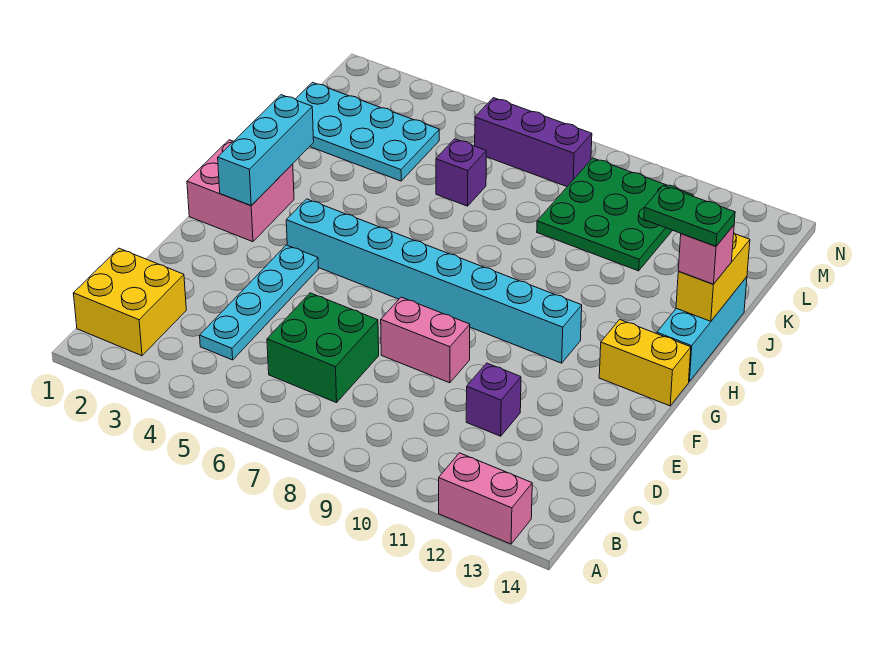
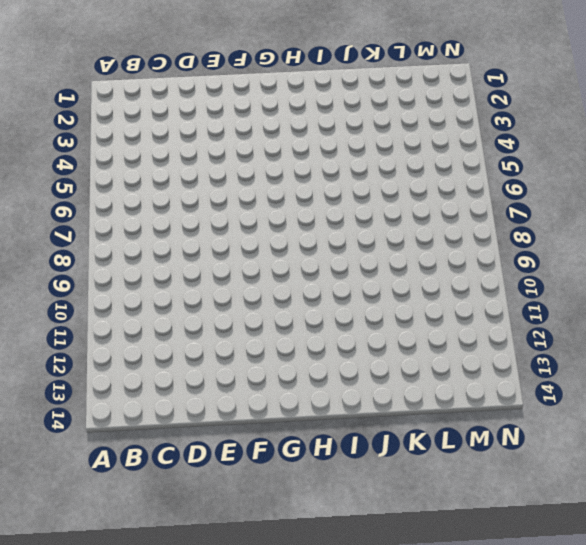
none -> pink brick A12:A13 level 1
none -> yellow brick B1:C2 level 1
none -> cyan plate C4:F4 level 1

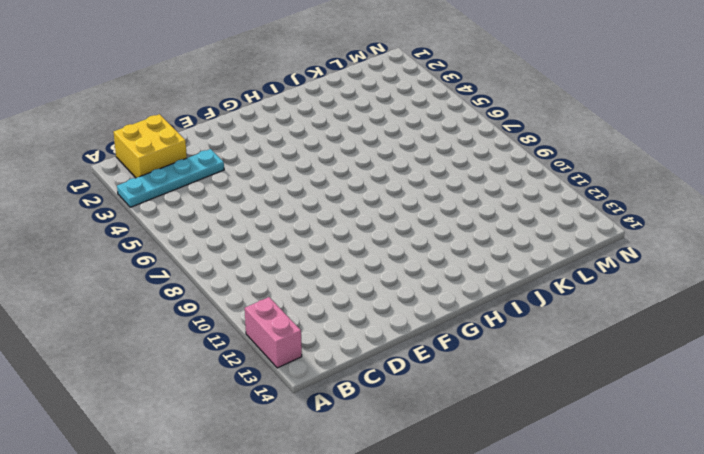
cyan plate A3:D3 level 1 -> cyan plate C4:F4 level 1
none -> green brick C6:D7 level 1
none -> purple brick D11 level 1
none -> pink brick E8:E9 level 1

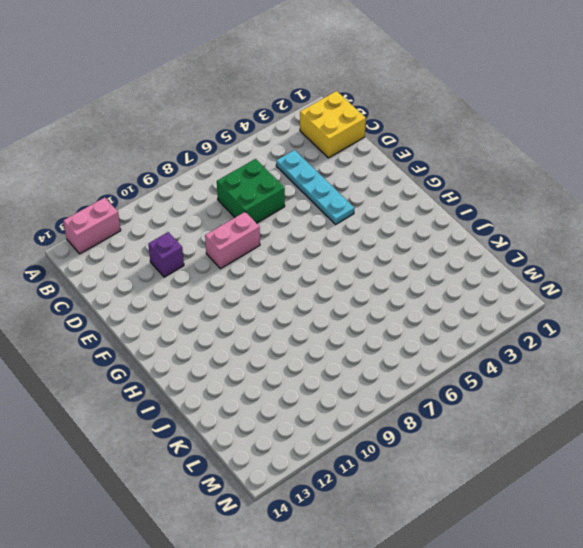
none -> pink brick G1:H2 level 1
none -> cyan brick G4:G11 level 1
none -> yellow brick G13:G14 level 1

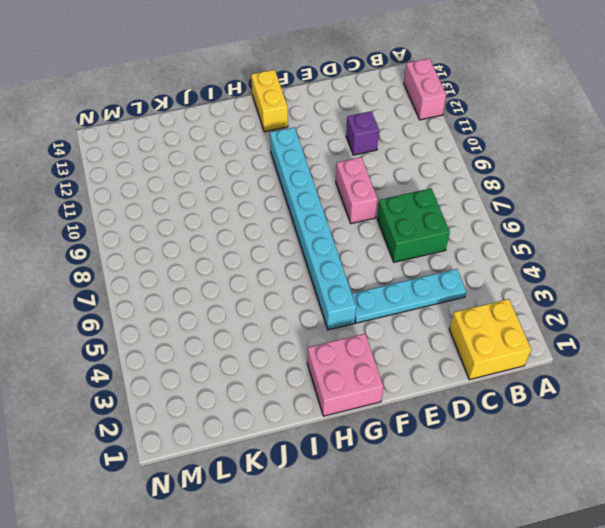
none -> cyan brick H14:J14 level 1
none -> cyan plate K1:L4 level 1
none -> purple brick K6 level 1

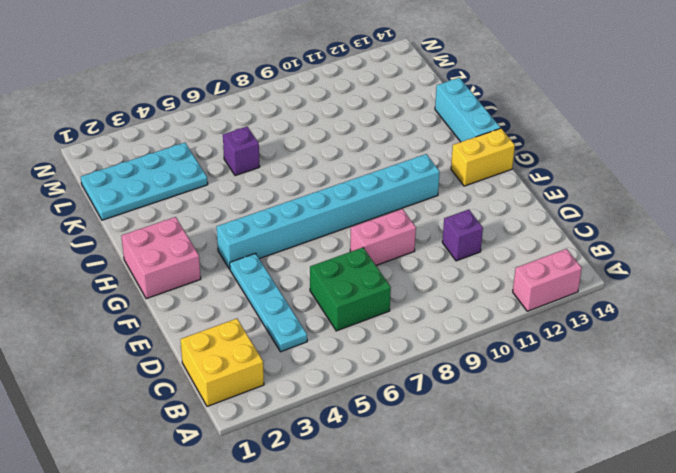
none -> green plate K9:M11 level 1
none -> purple brick M6:M8 level 1
none -> cyan brick G2:I2 level 2

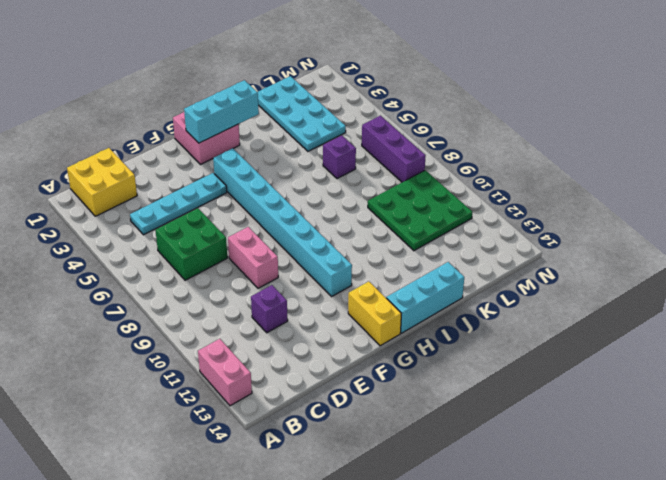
none -> yellow brick I14:J14 level 2
none -> pink brick I14 level 3
none -> green plate I13:I14 level 4

